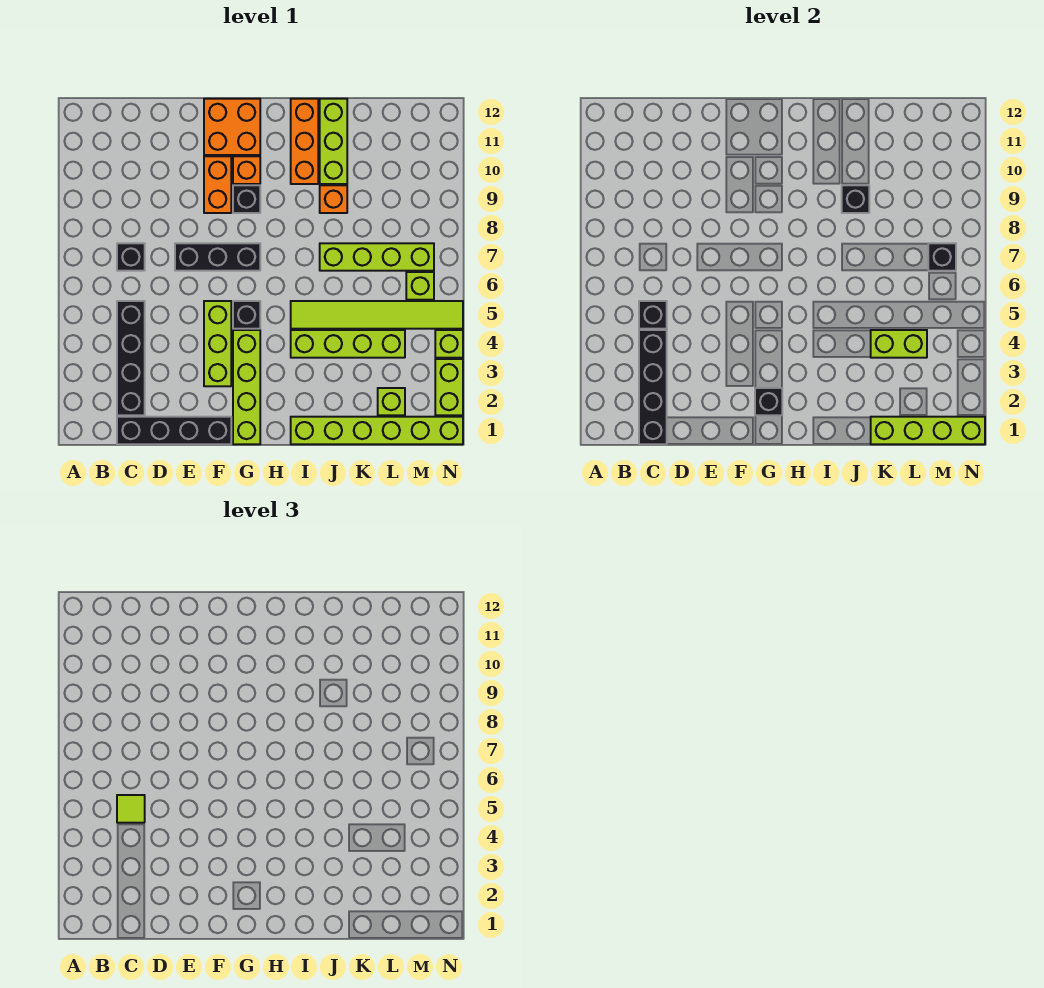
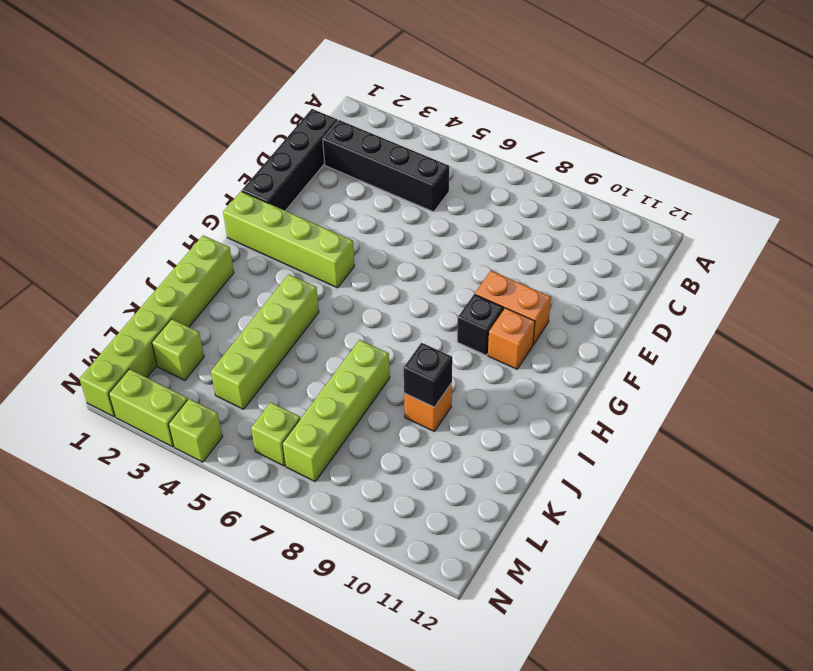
none -> black brick C7 level 1
none -> black brick E7:G7 level 1
none -> lime brick F3:F5 level 1
none -> orange brick F11:G12 level 1

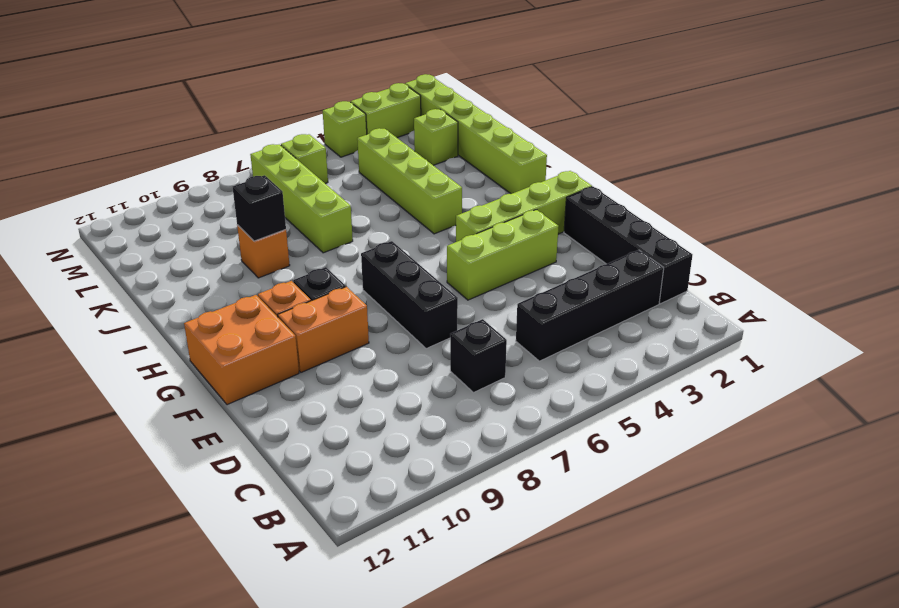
none -> black brick G5 level 1
none -> lime tile I5:N5 level 1
none -> orange brick I10:I12 level 1
none -> lime brick J10:J12 level 1

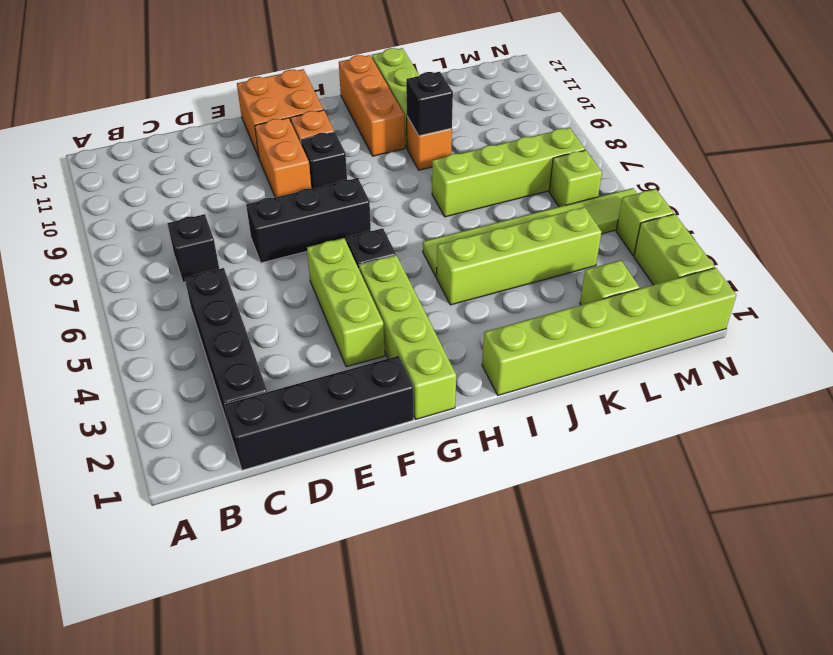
none -> black brick C1:C4 level 2
none -> black brick C5 level 2
none -> black brick G2 level 2
none -> lime brick K1:N1 level 2

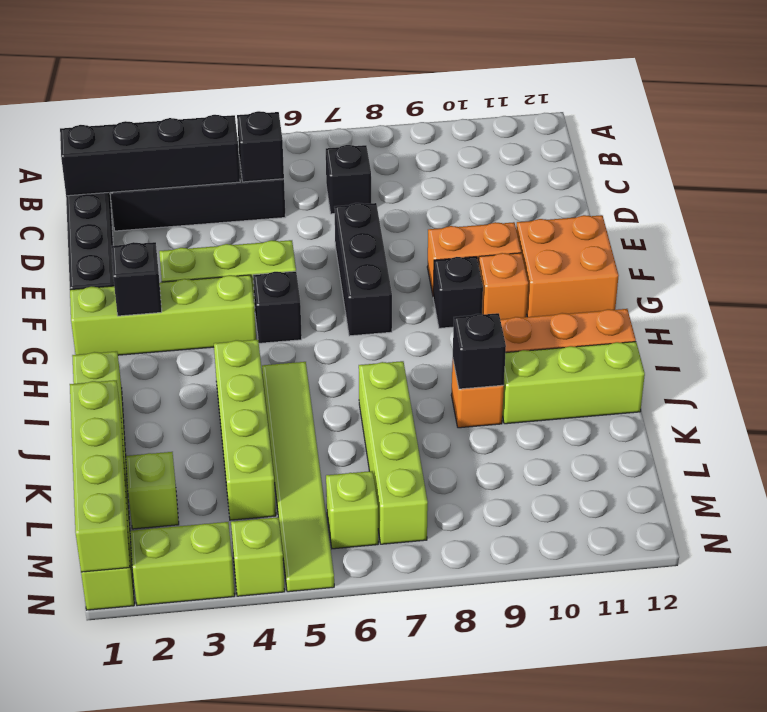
none -> lime brick K4:L4 level 2
none -> black brick M7 level 2
none -> lime tile C5 level 3

